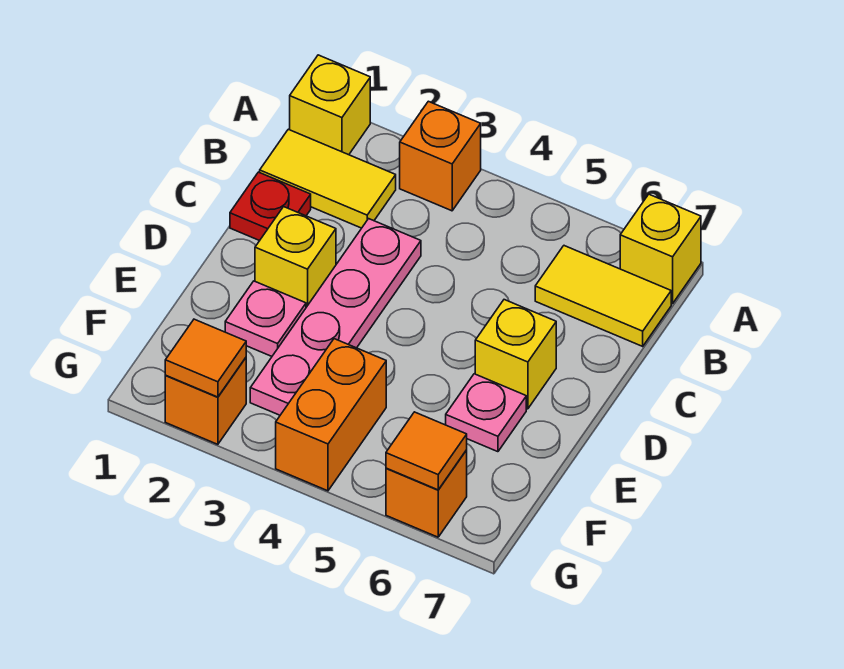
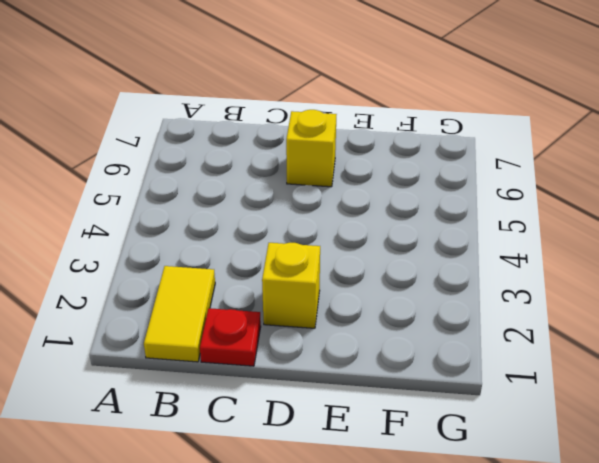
none -> yellow brick A1 level 1
none -> orange brick A3 level 1
none -> yellow brick A7 level 1

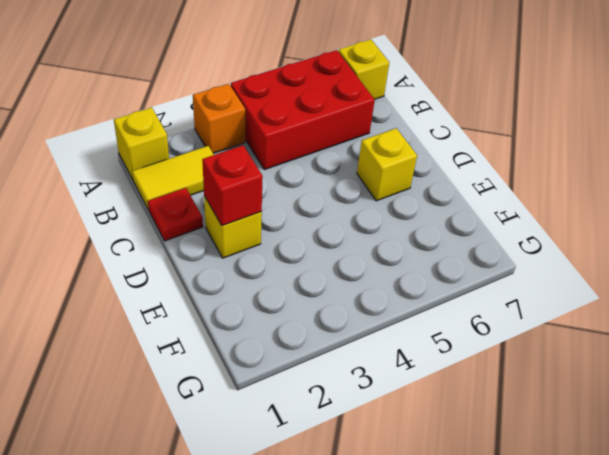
red brick A4:B6 level 1 -> yellow tile B6:B7 level 1
red brick D2 level 2 -> none
none -> pink plate C3:F3 level 1
none -> pink plate E2 level 1
none -> pink plate E6 level 1

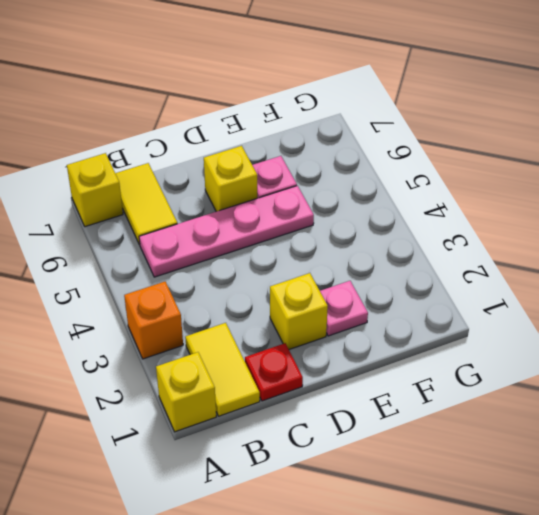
pink plate B5:E5 level 1 -> pink plate C3:F3 level 1
none -> orange brick F4:G4 level 1
none -> orange brick G2 level 1
none -> orange brick G6 level 1

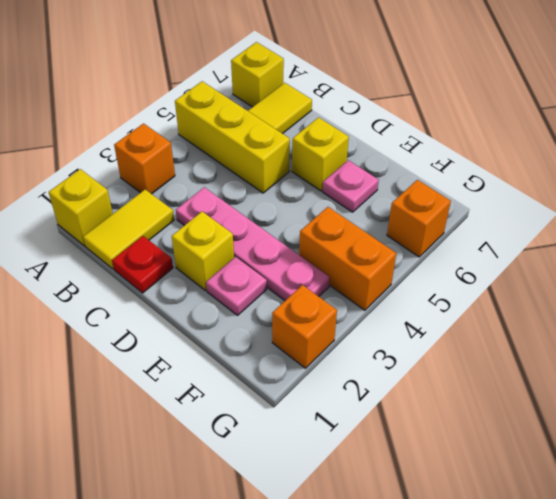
yellow brick A5:C5 level 1 -> none
none -> orange tile G2 level 2
none -> orange tile G6 level 2

